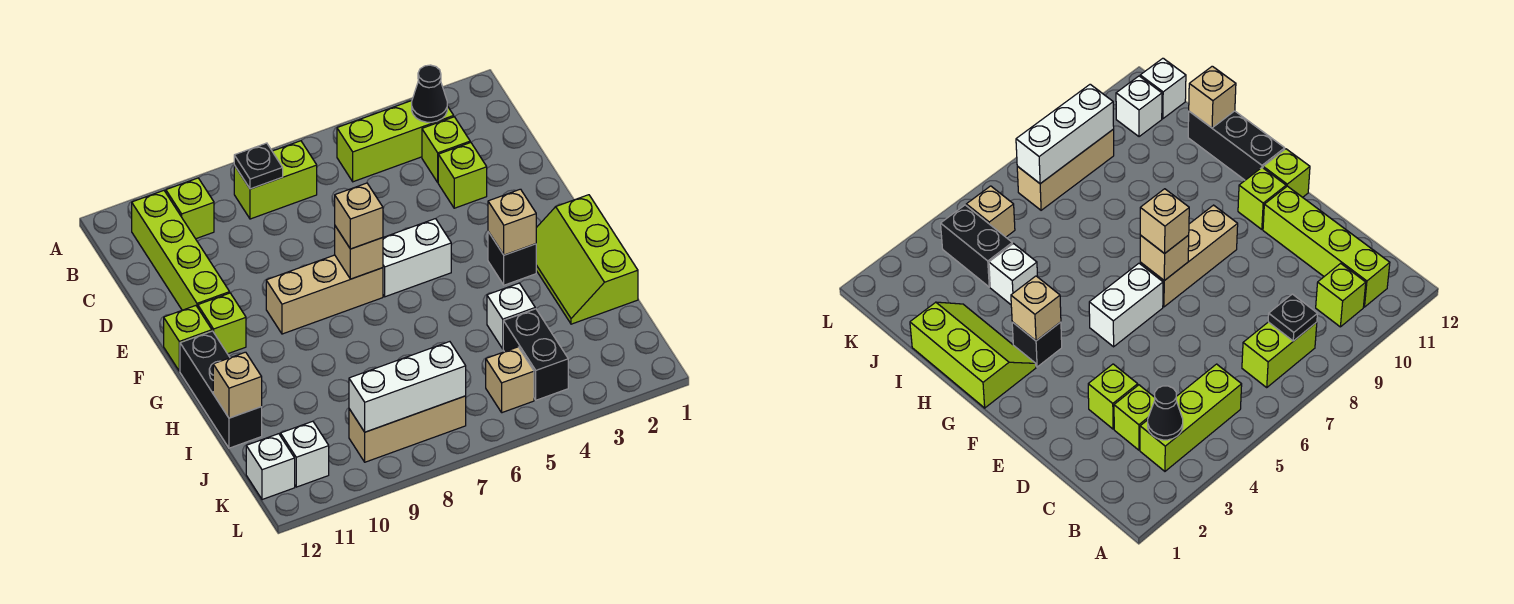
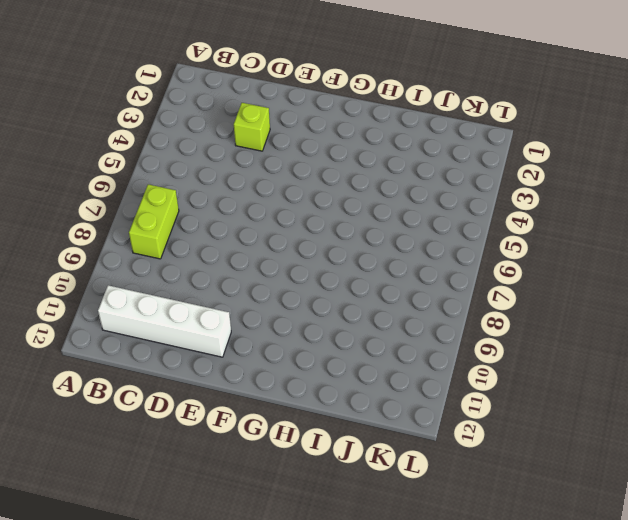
white brick B11:E11 level 1 -> lime brick B11:E11 level 1
none -> lime brick B3:B5 level 1
none -> lime brick B10 level 1
none -> lime brick C3 level 1

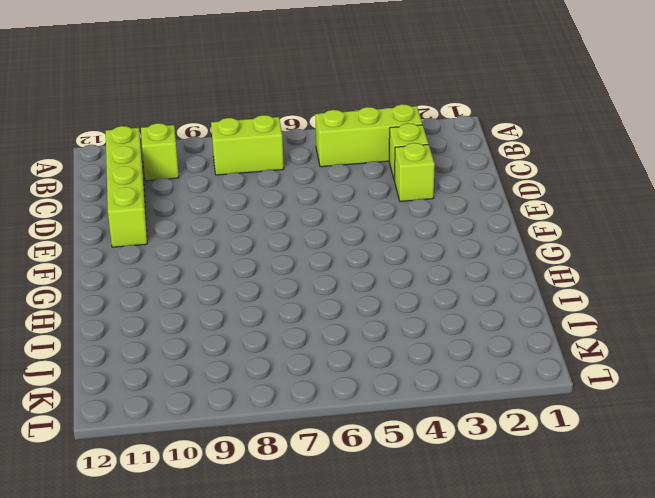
none -> white brick F5:F6 level 1
none -> tan brick F7:F9 level 1
none -> lime brick F11 level 1

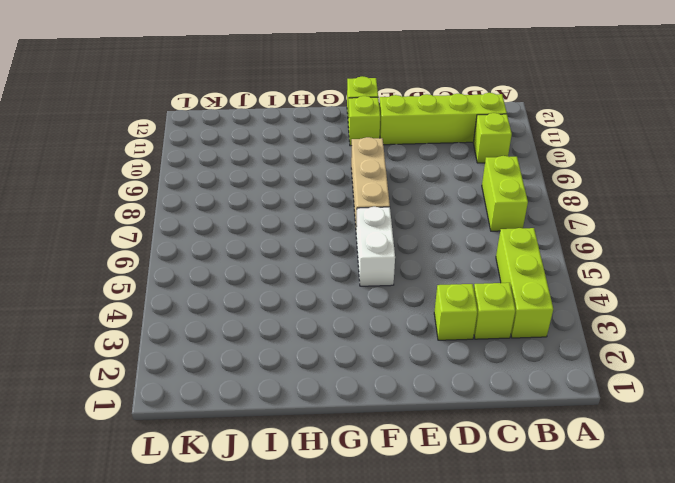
none -> lime slope G1:I2 level 1 top 1
none -> black brick G3 level 1
none -> black brick G12:I12 level 1

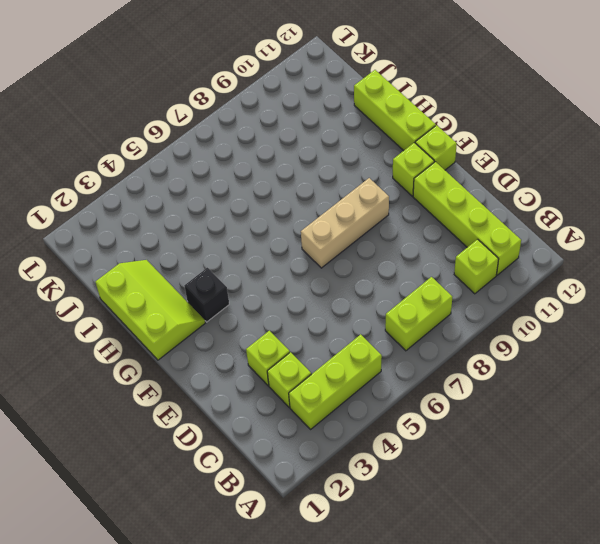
lime brick G12:I12 level 1 -> black brick G12:I12 level 1
none -> white brick F5:F6 level 1
none -> white brick I4 level 1
none -> black brick J4:K4 level 1

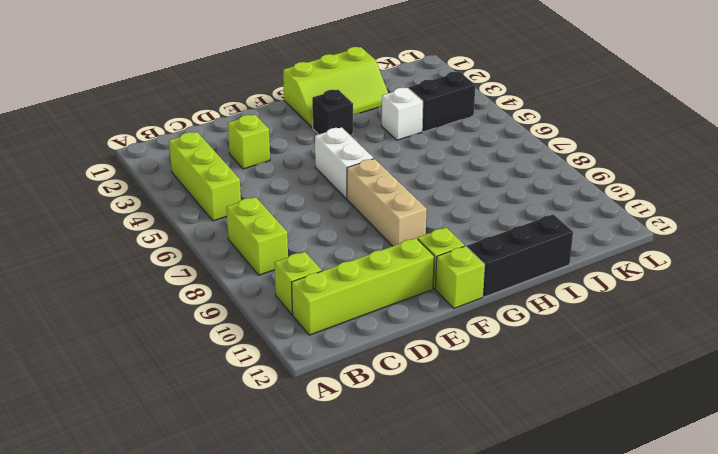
none -> lime brick C3 level 1
none -> tan brick K5 level 1
none -> tan brick K7:K9 level 1

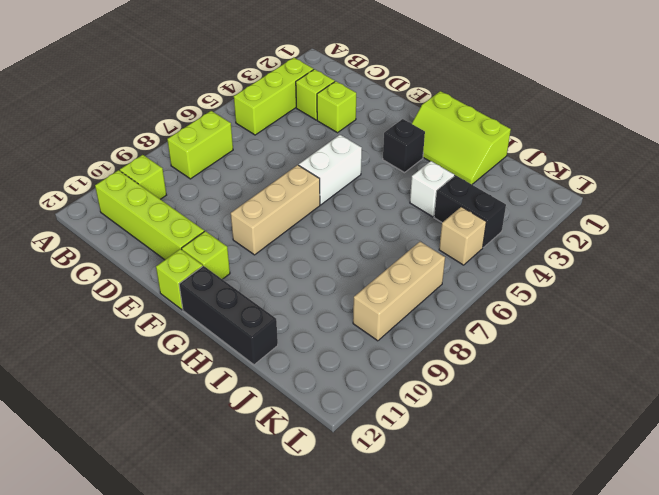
none -> white brick K11 level 1
none -> white brick K12 level 1
none -> black cone B3 level 2

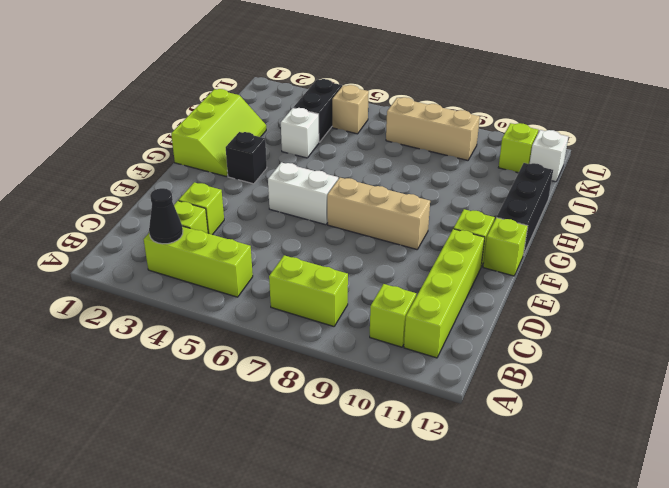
lime brick K11 level 1 -> white brick K11 level 1
none -> black plate B8 level 2
none -> tan brick F7 level 2
none -> tan brick G3 level 2

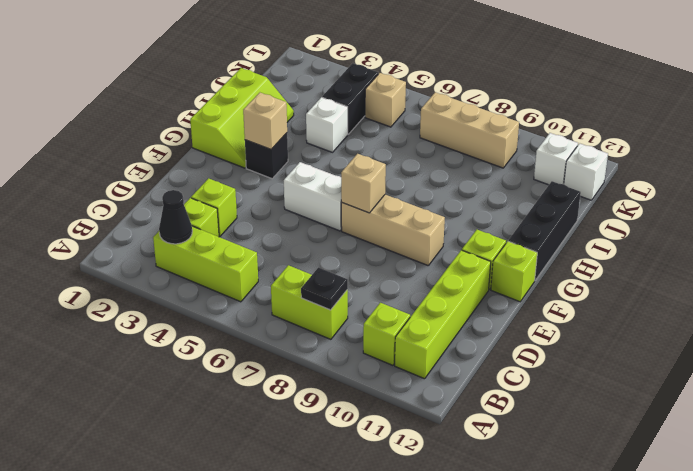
none -> tan brick I12 level 2
none -> white brick K7:K9 level 2
none -> tan brick F7 level 3

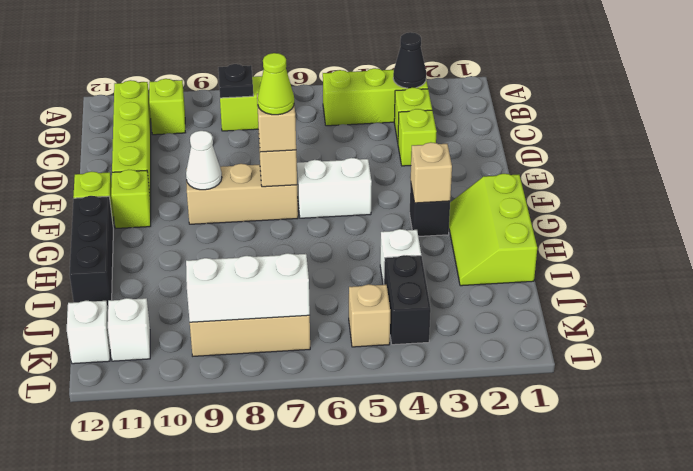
lime cone F7 level 4 -> none
white cone F9 level 2 -> none
none -> tan brick I12 level 2

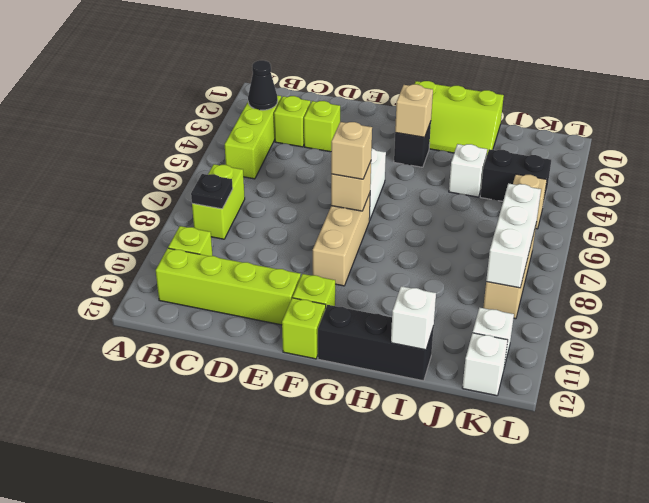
white brick I12 level 2 -> tan brick I12 level 2

